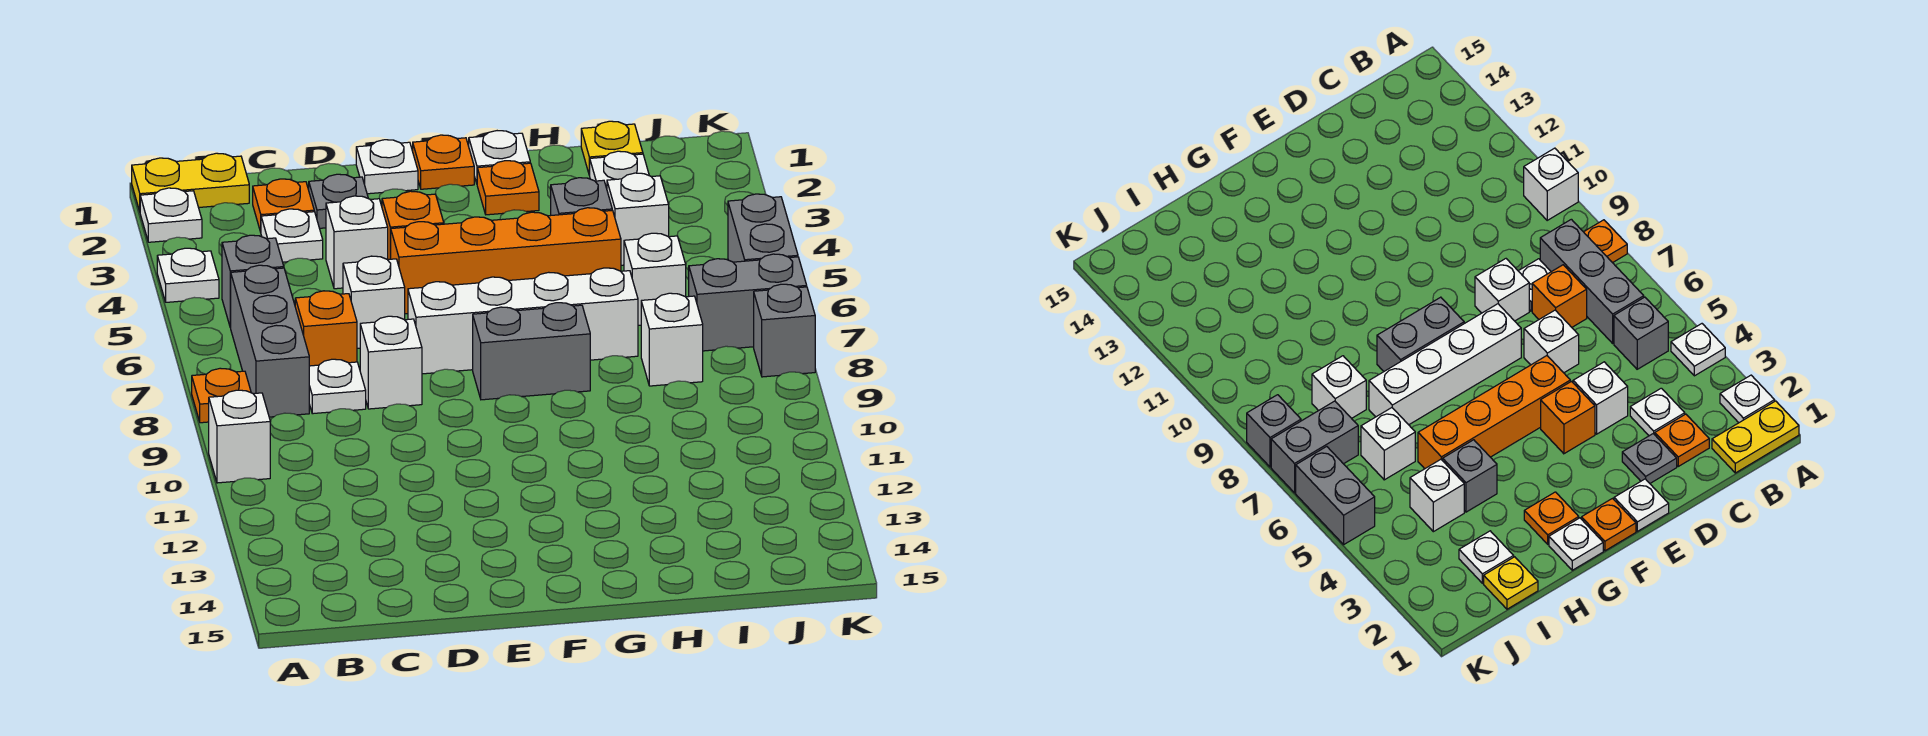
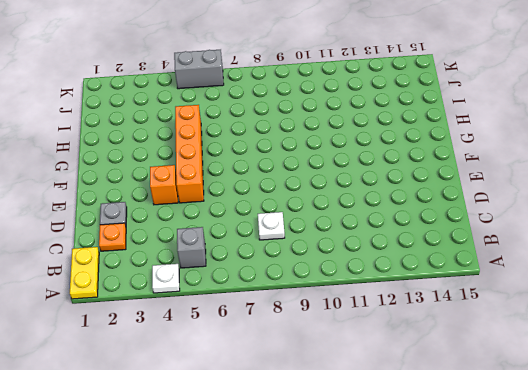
none -> white plate A2 level 1
none -> orange plate A8 level 1
none -> white brick A10 level 1
none -> grey brick B6:B8 level 1

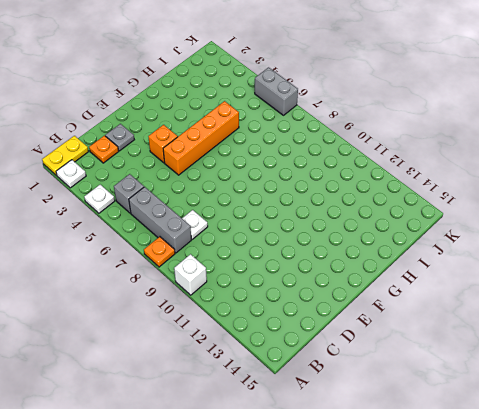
none -> white plate C3 level 1
none -> orange brick C7 level 1
none -> white brick D4 level 1
none -> white brick D6 level 1

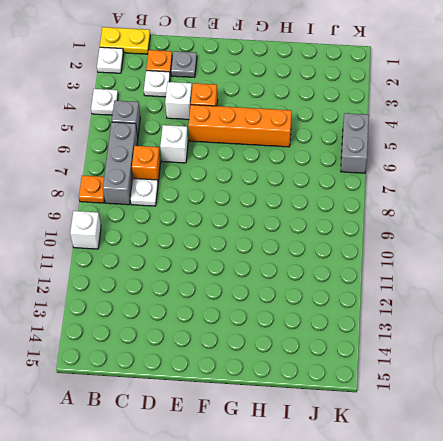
none -> white brick D8 level 1
none -> white plate E1 level 1
none -> white brick E7:H7 level 1
none -> orange plate F1 level 1

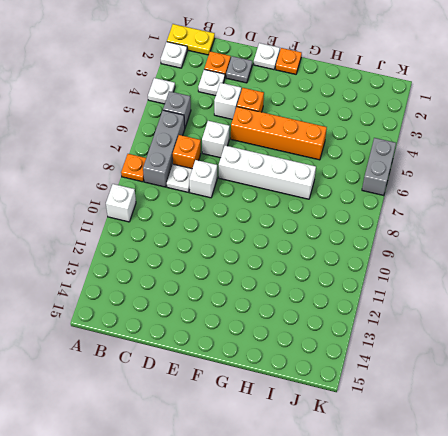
none -> grey brick F8:G8 level 1
none -> white plate G1 level 1
none -> orange plate G2 level 1
none -> grey brick H4 level 1

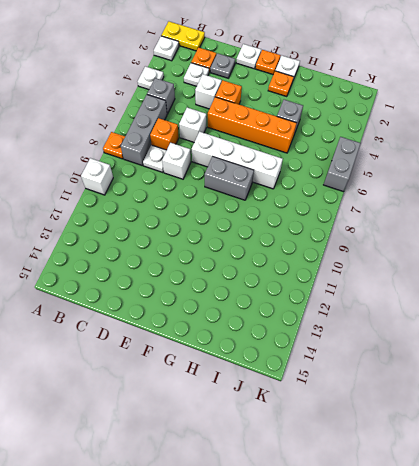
none -> yellow plate I1 level 1
none -> white plate I2 level 1
none -> white brick I4 level 1
none -> white brick I6 level 1

